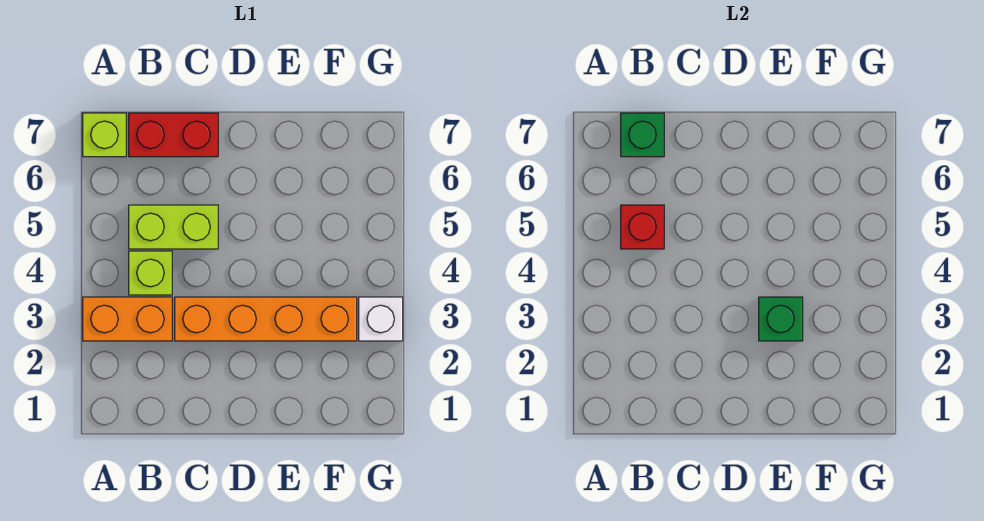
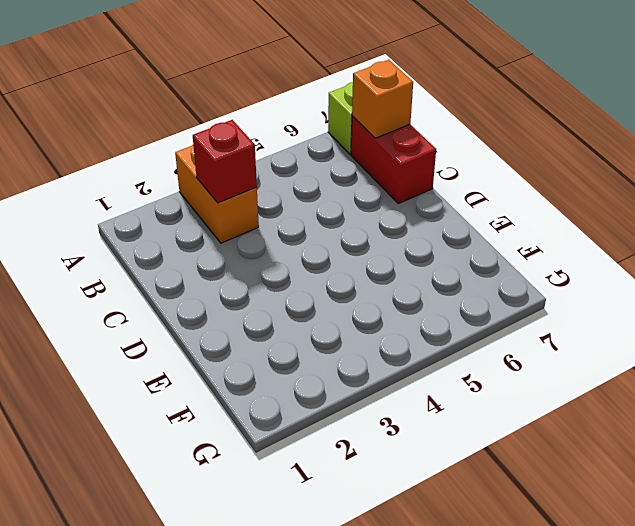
red brick B3 level 2 -> red brick B5 level 2
orange brick B7 level 2 -> green brick B7 level 2
none -> lime brick B4 level 1
none -> lime brick B5:C5 level 1

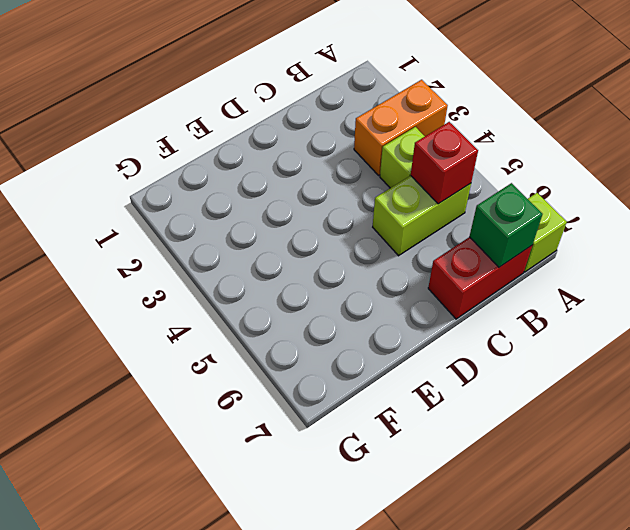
none -> orange brick C3:F3 level 1
none -> white brick G3 level 1

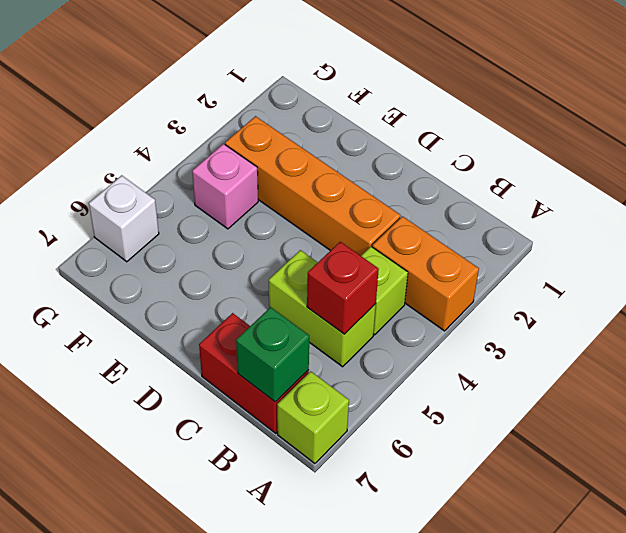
pink brick F4 level 1 -> none
white brick G6 level 1 -> white brick G3 level 1
none -> green brick E3 level 2

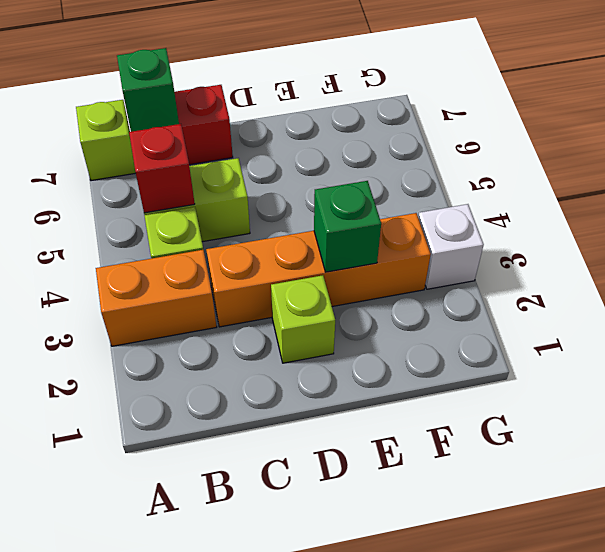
lime brick D2 level 1 -> none

